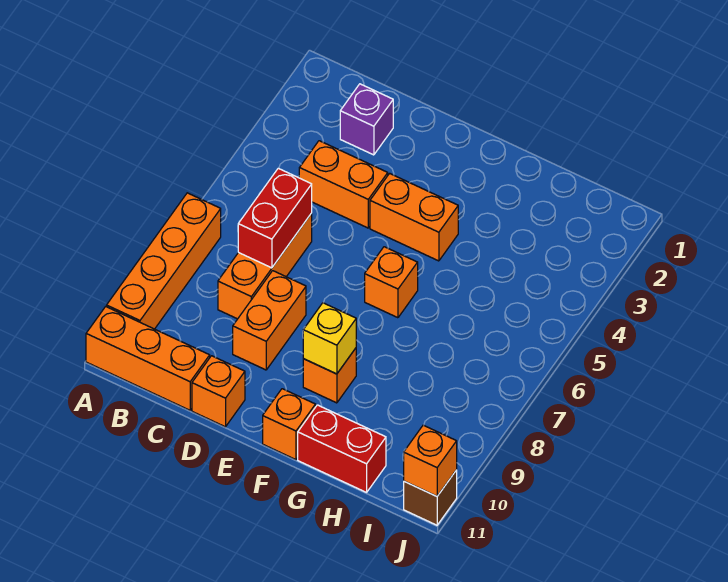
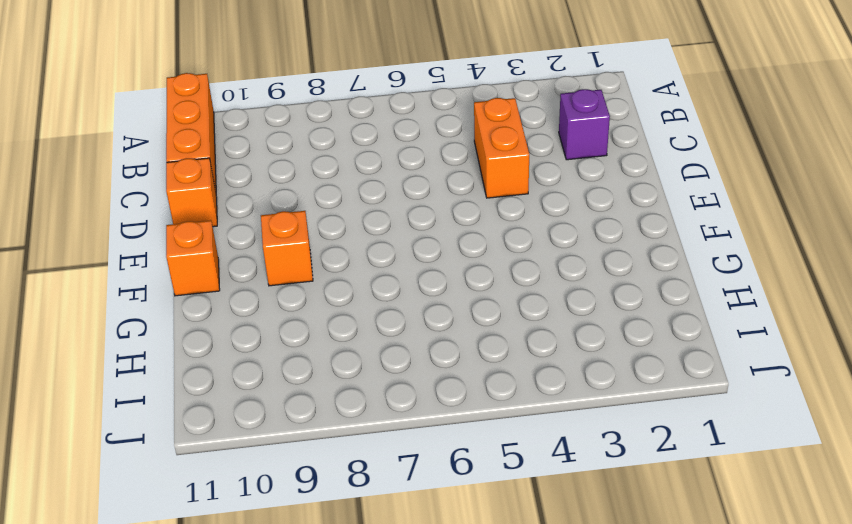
none -> orange brick A7:A10 level 1
none -> orange brick C6:C8 level 1
none -> orange brick D8:D9 level 1

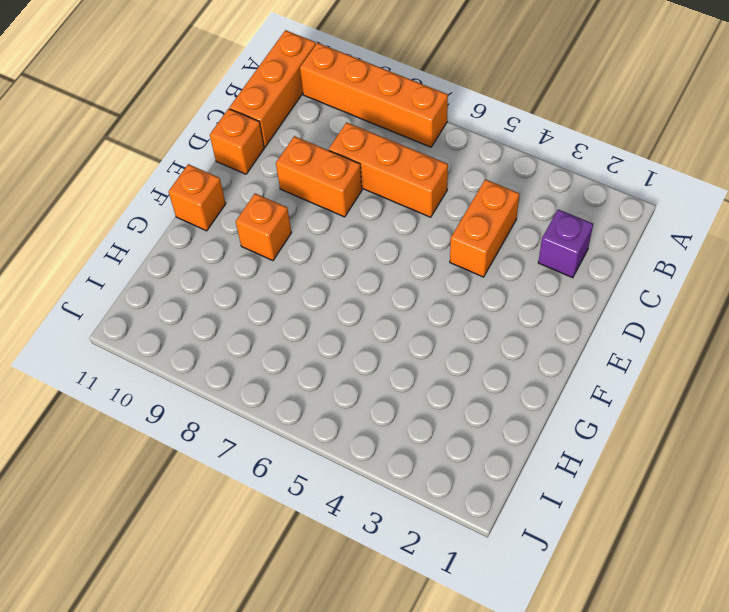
none -> orange brick E4:F4 level 1
none -> orange brick F6 level 1
none -> red brick G11:H11 level 1

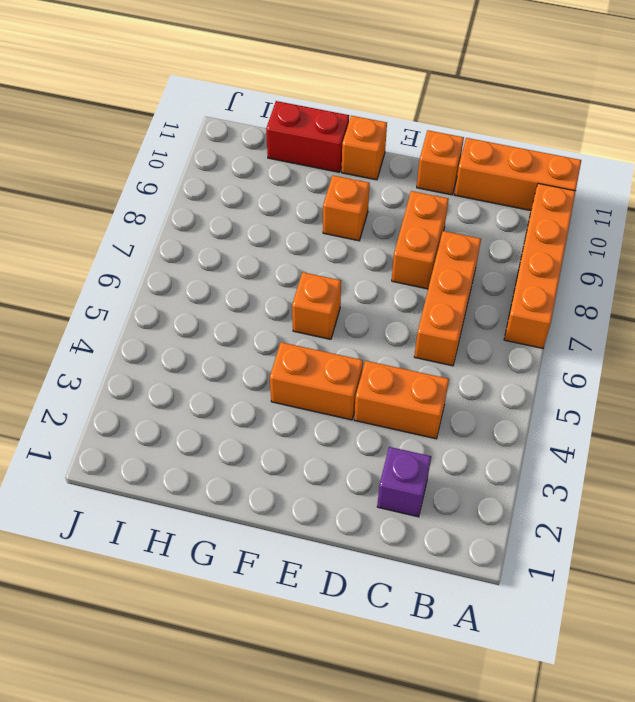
none -> brown brick J11 level 1
none -> red brick C6:C7 level 2
none -> yellow brick F9 level 2

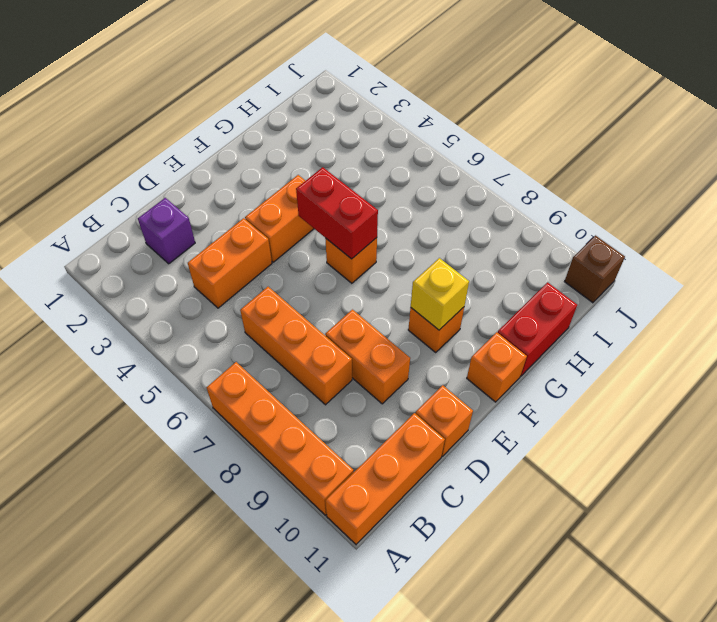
red brick F5:F6 level 2 -> red brick C6:C7 level 2
none -> orange brick J11 level 2

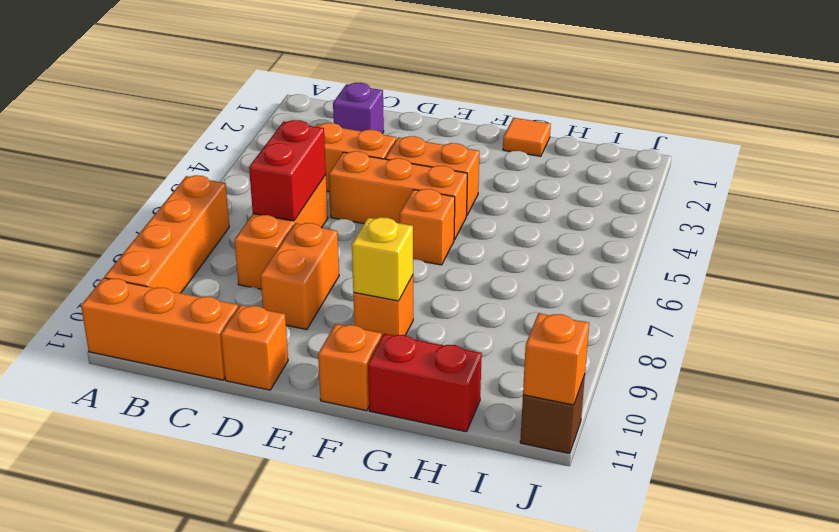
orange brick D5:F5 level 1 -> none
orange tile G1 level 1 -> none

